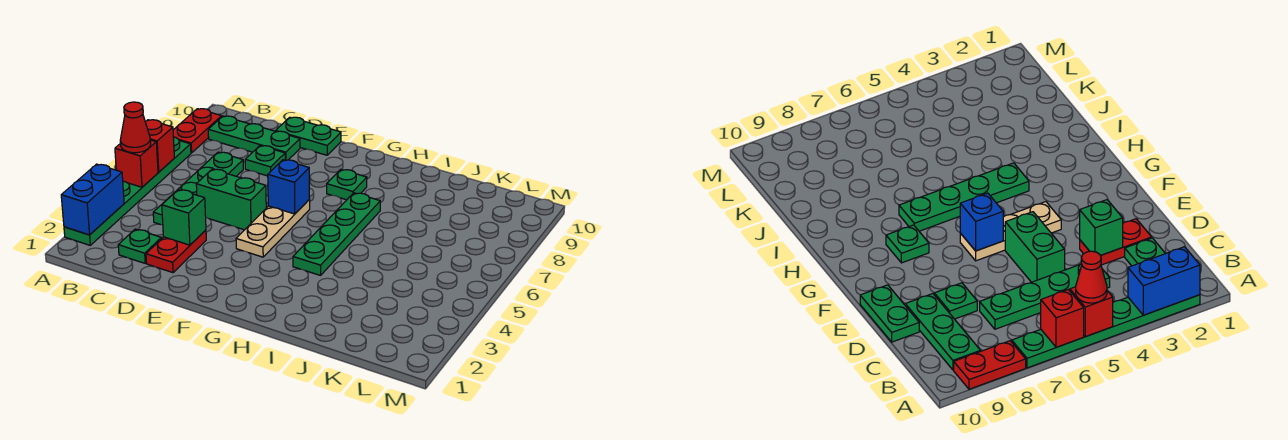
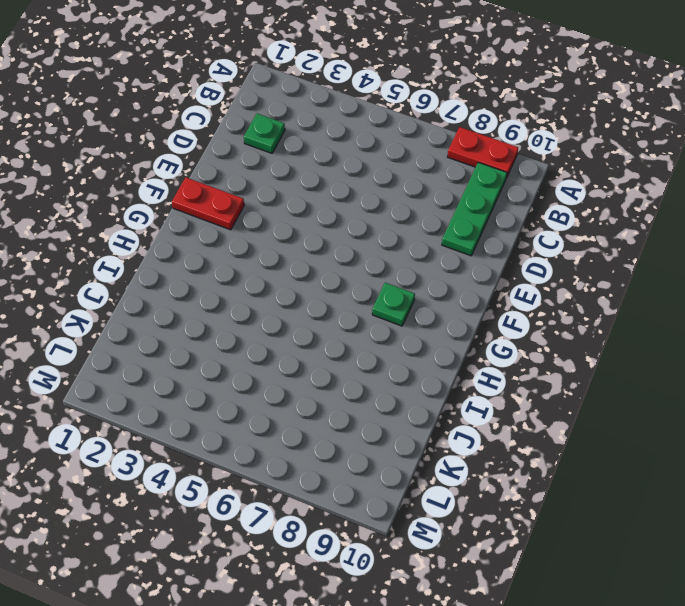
red plate F1:F2 level 1 -> red plate D2:D3 level 1
none -> green plate A2:A7 level 1
none -> green plate C4:C7 level 1
none -> green brick D5:E5 level 1

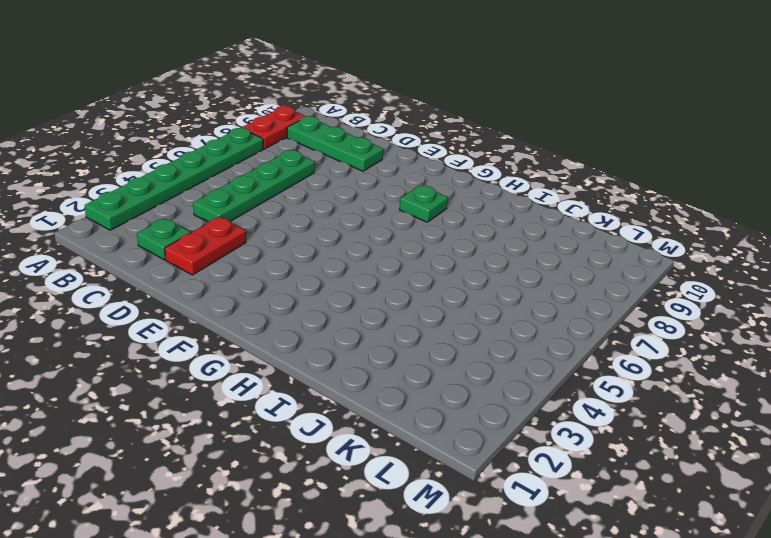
none -> green brick D5:E5 level 1
none -> green plate D8 level 1
none -> green plate D10:E10 level 1

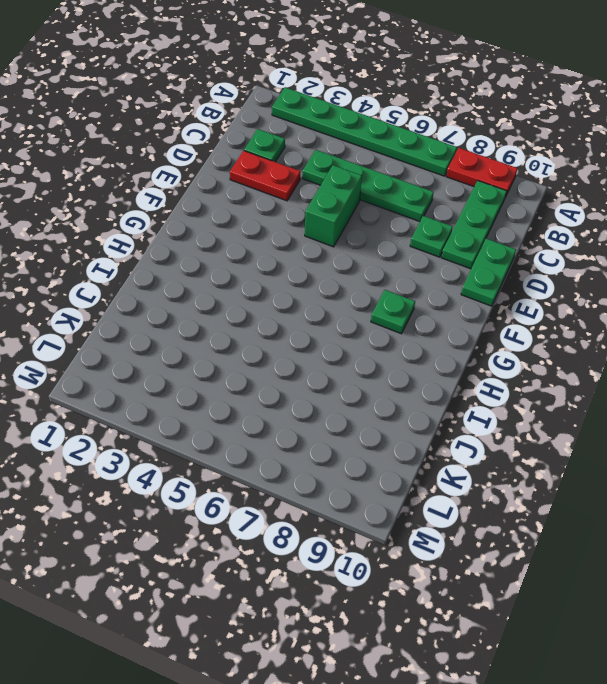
none -> tan plate F4:F6 level 1
none -> green plate H4:H7 level 1
none -> blue brick A2:A3 level 2

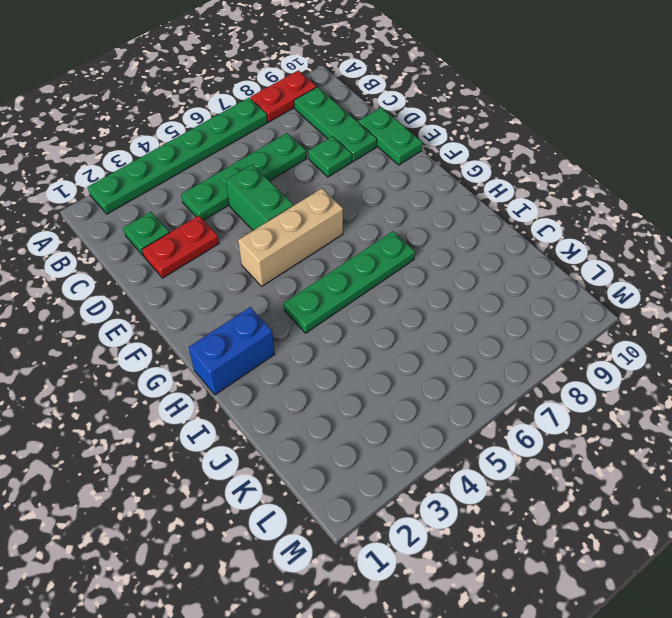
tan brick F4:F6 level 1 -> tan plate F4:F6 level 1
blue brick H1:H2 level 1 -> blue brick A2:A3 level 2
none -> green plate G8 level 1
none -> red brick A5 level 2
none -> red brick A6 level 2

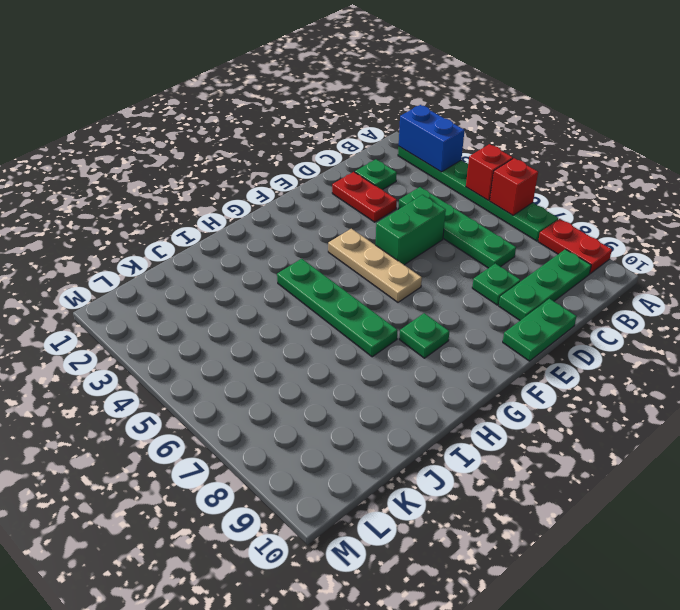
none -> green brick D3 level 2
none -> blue brick F6 level 2
none -> red cone A5 level 3

